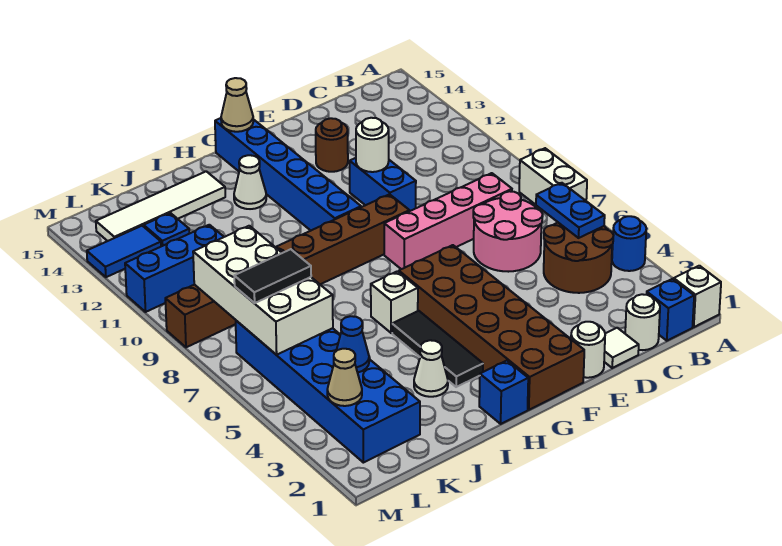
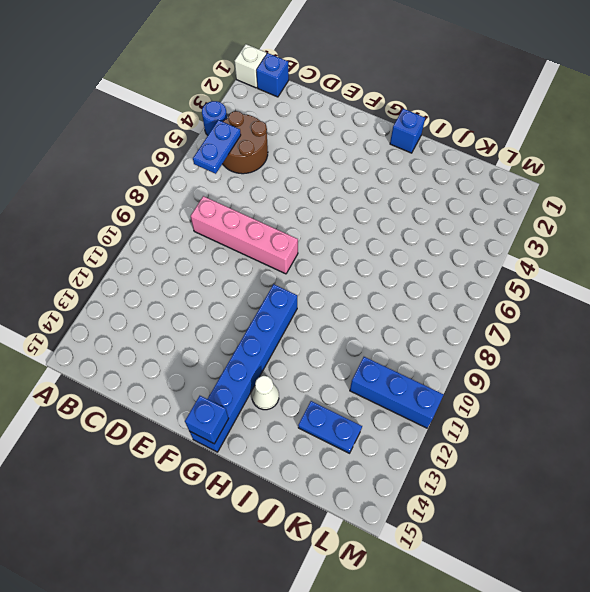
blue brick G15 level 2 -> tan cone G15 level 2
blue plate J13:K13 level 1 -> blue plate K13 level 1
none -> white brick A7:A8 level 1
none -> white round brick C1 level 1
none -> pink round brick C6:D7 level 1
none -> white tile D1 level 1

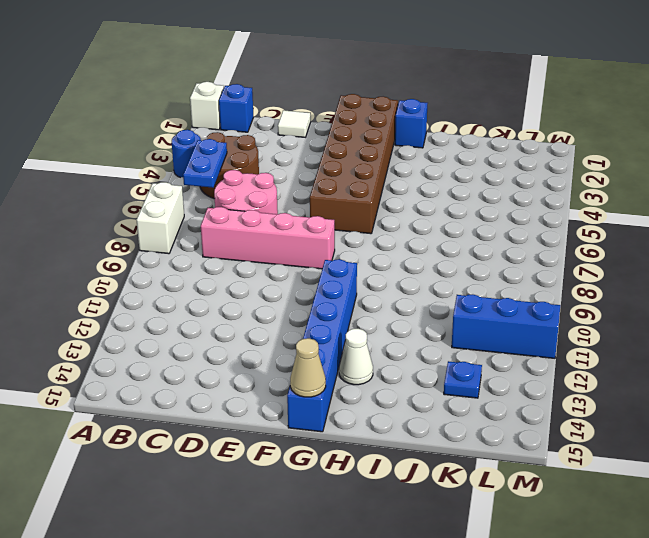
none -> white round brick C1 level 1
none -> white round brick E1 level 1
none -> blue brick E10:E11 level 1
none -> brown round brick E13 level 1

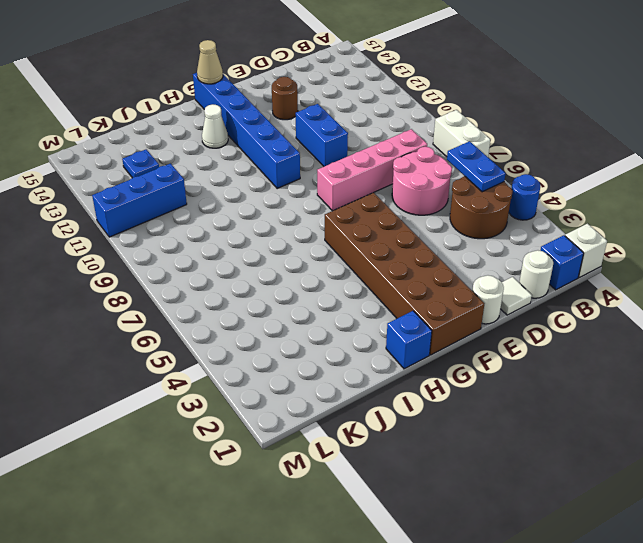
none -> brown brick F9:M9 level 1
none -> black tile H3:H5 level 1
none -> white brick H6 level 1
none -> white cone I3 level 1

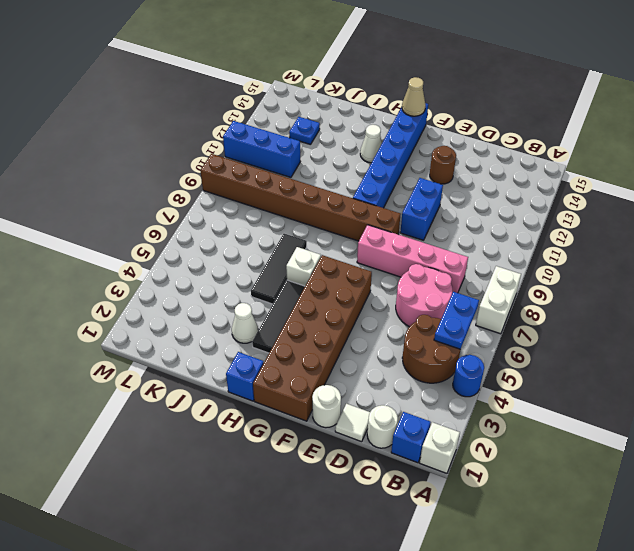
black tile I5:I7 level 1 -> none
none -> white tile I14:L14 level 1
none -> blue brick K2:L7 level 1
none -> blue tile L13:M13 level 1
none -> white round brick E11 level 2

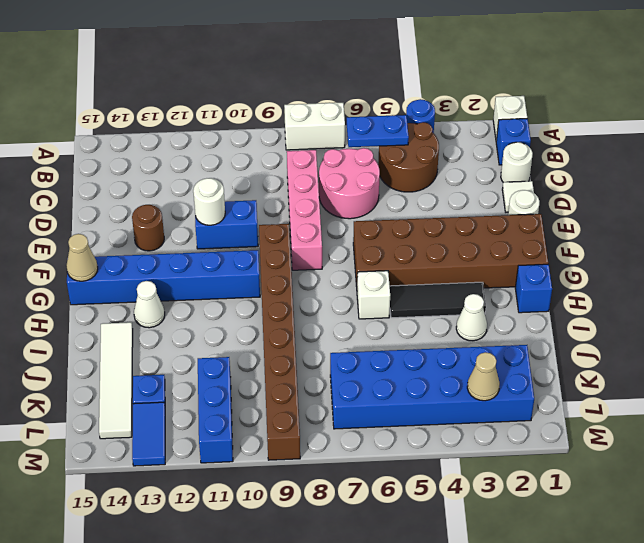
none -> blue cone K4 level 2
none -> white brick K6:L9 level 2
none -> black tile K7:L7 level 3

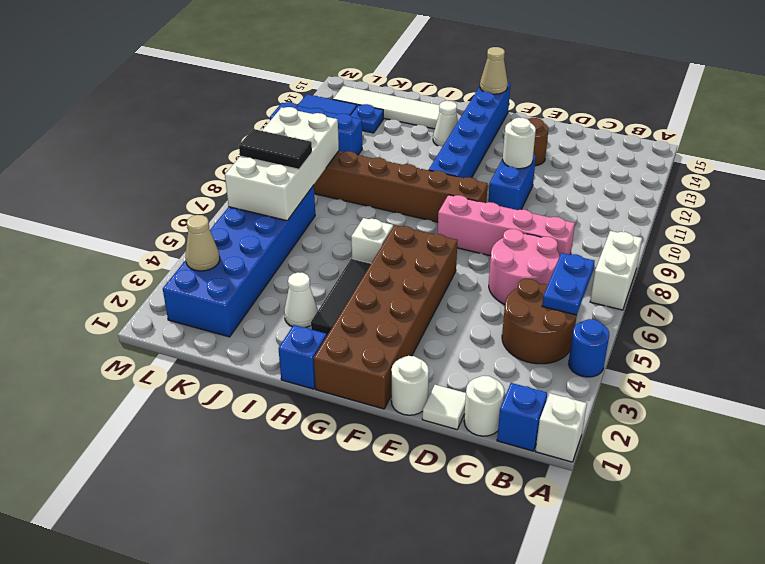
none -> blue cone K4 level 2

